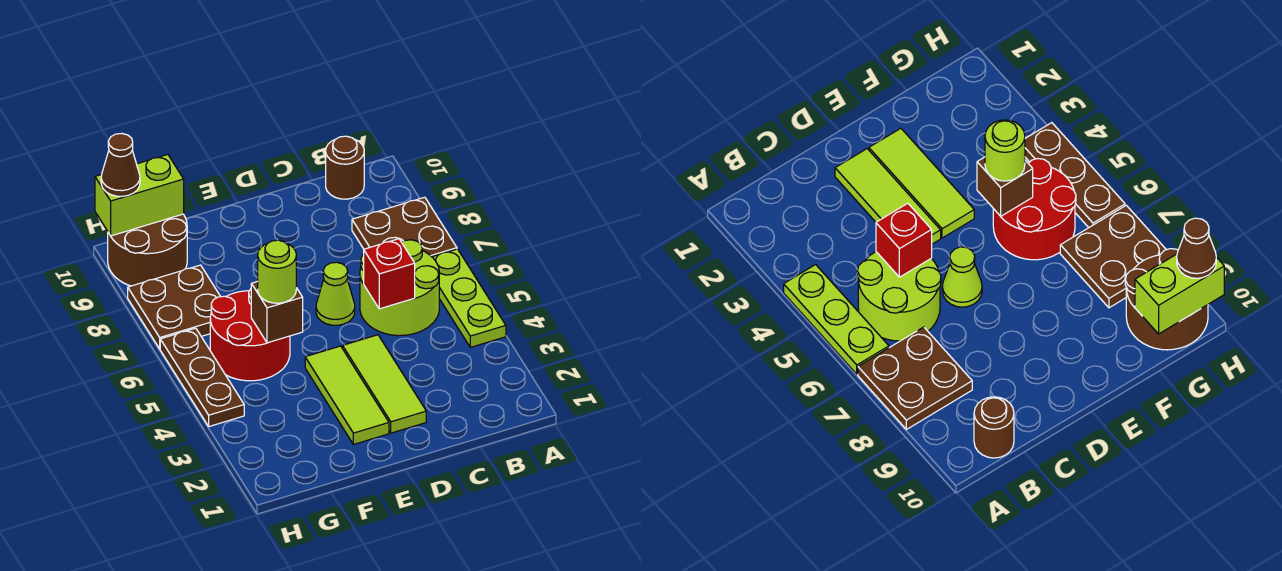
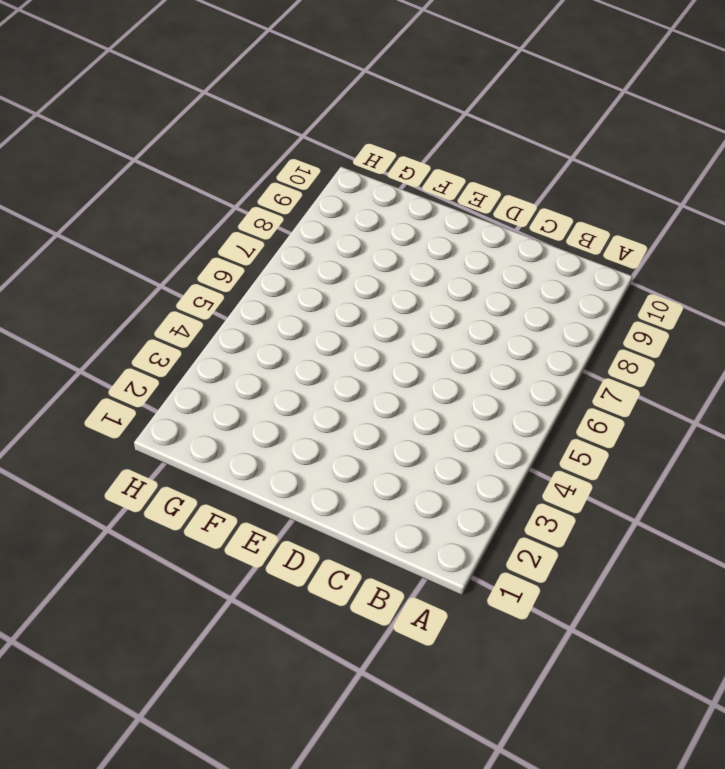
none -> lime plate A4:A6 level 1
none -> brown plate A7:B8 level 1
none -> lime round brick B5:C6 level 1

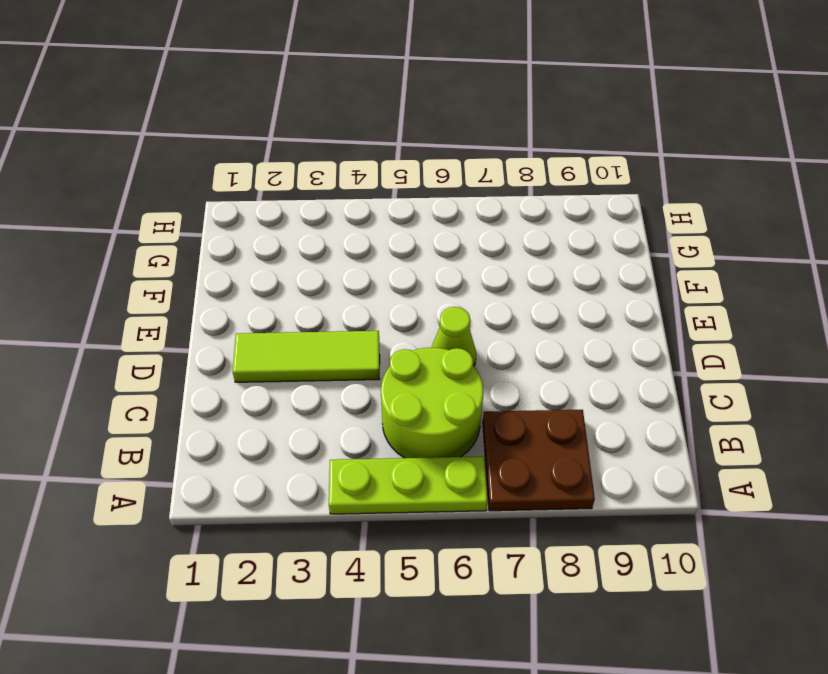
none -> brown round brick B10 level 1
none -> lime tile E2:E4 level 1
none -> red round brick F5:G6 level 1

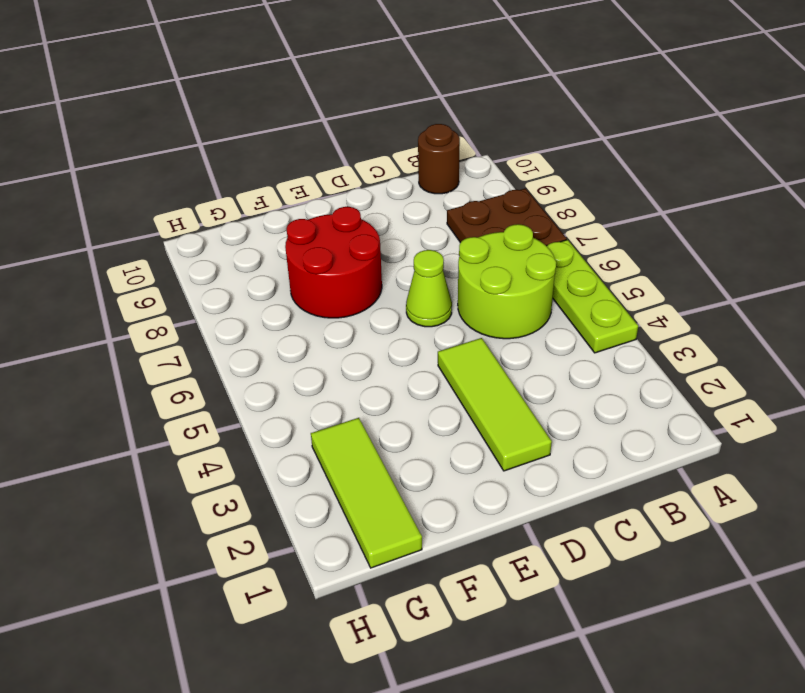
red round brick E7:F8 level 1 -> red round brick F5:G6 level 1
lime tile G1:G3 level 1 -> lime tile E2:E4 level 1
none -> brown plate G7:H8 level 1
none -> brown round brick G9:H10 level 1
none -> brown plate H4:H6 level 1

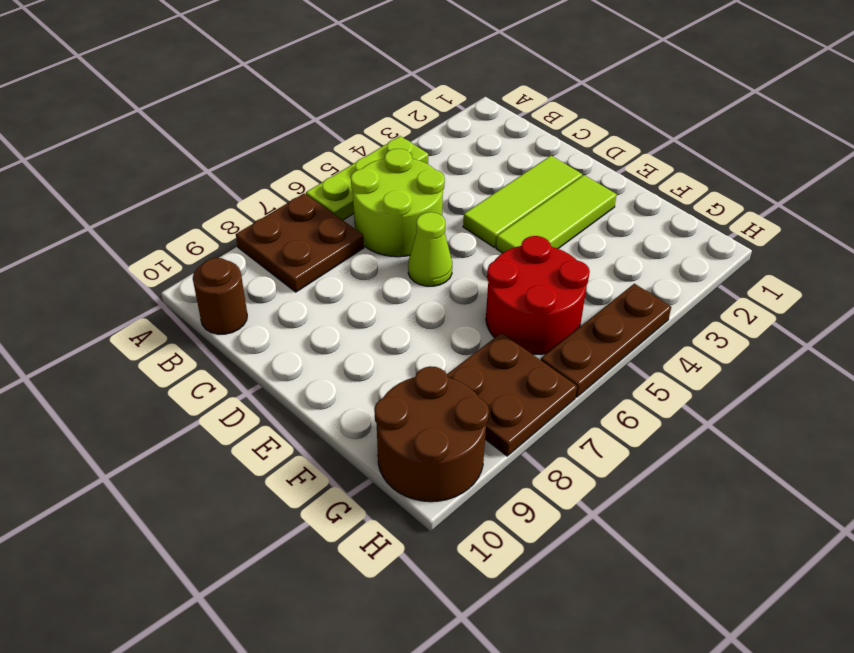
none -> red brick C5 level 2
none -> brown brick F5 level 2
none -> lime brick G10:H10 level 2

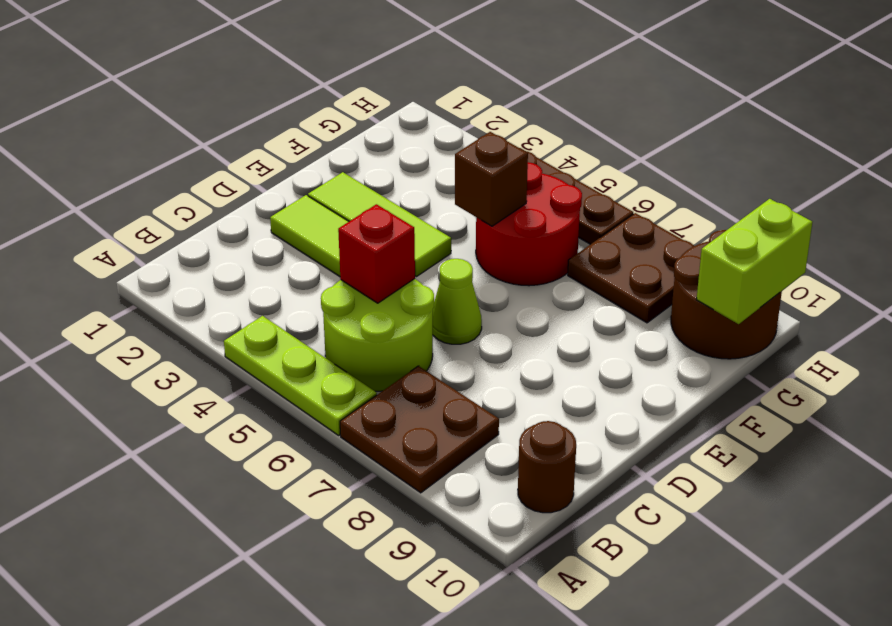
none -> lime round brick F5 level 3
none -> brown cone H10 level 3

